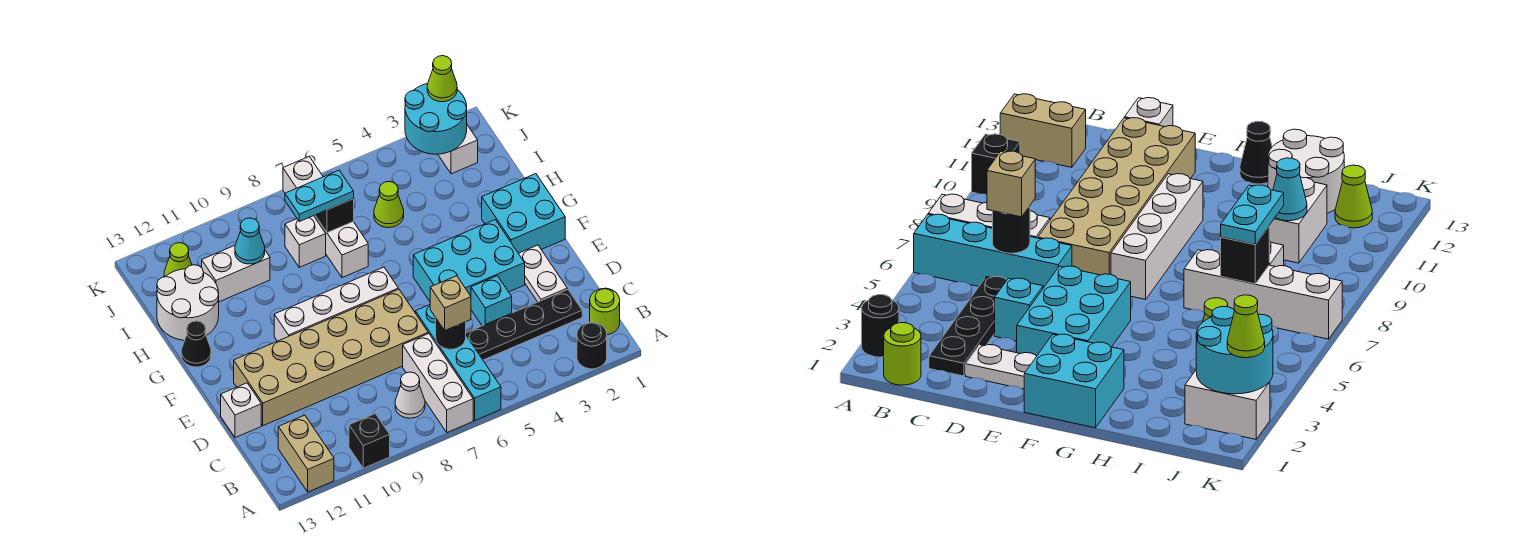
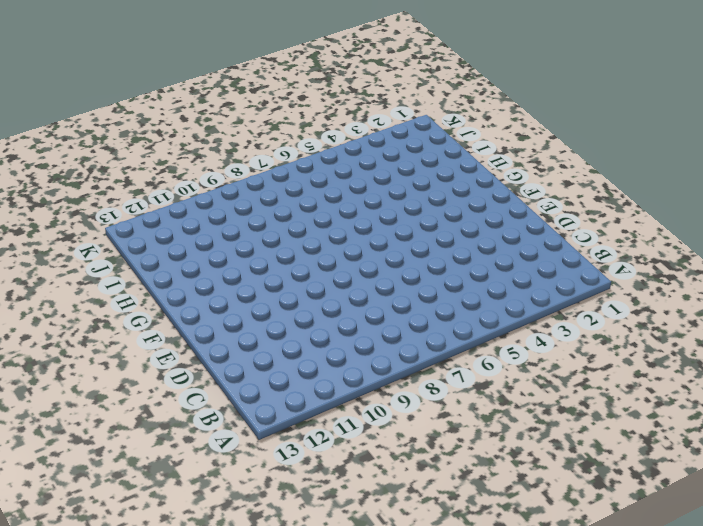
none -> black round brick A2 level 1
none -> cyan brick A6:D6 level 1
none -> white brick A7:C7 level 1
none -> black brick A10 level 1

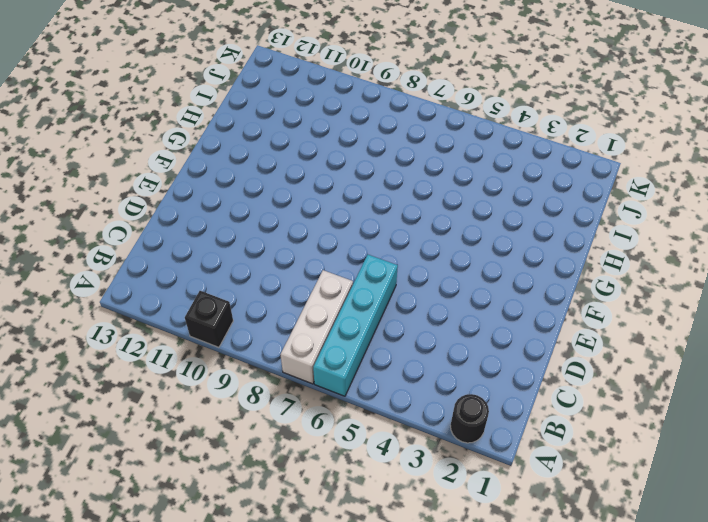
none -> tan brick A12:B12 level 1
none -> lime round brick B1 level 1
none -> white cone B8 level 1
none -> black plate C2:C5 level 1

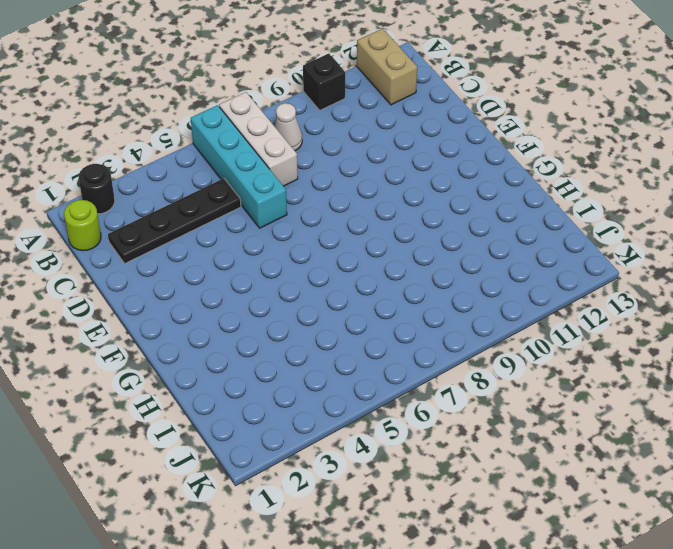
none -> white plate D2:E2 level 1
none -> cyan brick D4 level 1
none -> tan brick D7:E12 level 1
none -> white brick D13 level 1

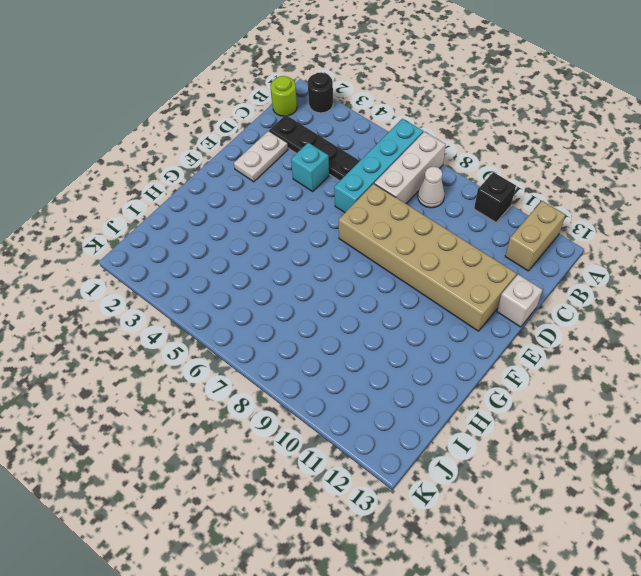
none -> cyan brick E3:F5 level 1
none -> cyan brick F1:G2 level 1
none -> white brick F7:F10 level 1
none -> black cone G13 level 1

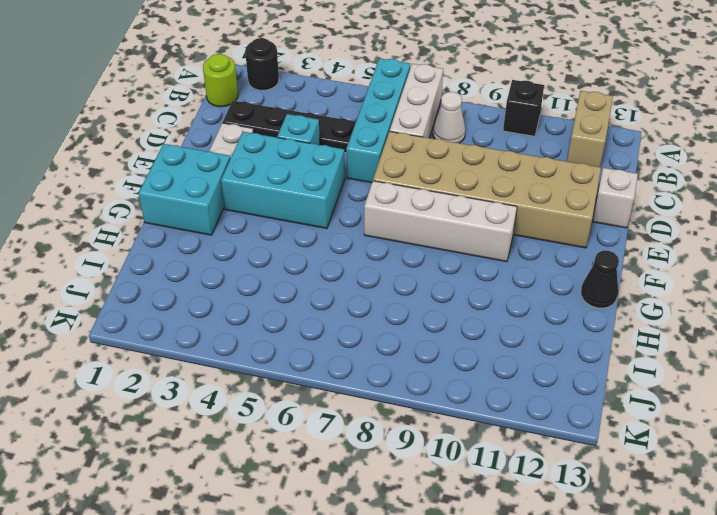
none -> white brick H7:K7 level 1
none -> white round brick H12:I13 level 1
none -> lime cone I5 level 1
none -> white brick I8 level 1

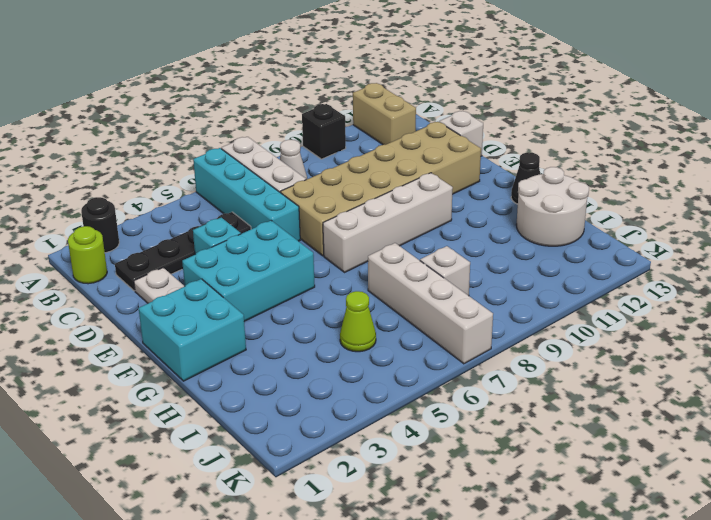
none -> white brick I10:I11 level 1
none -> white brick J2:K2 level 1
none -> lime cone J12 level 1
none -> black round brick C6 level 2

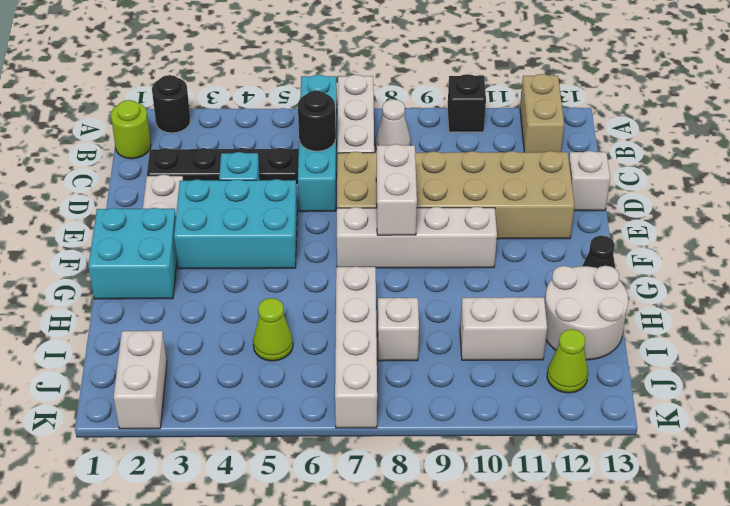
white brick E8:F8 level 2 -> none
none -> black brick I7 level 2
none -> cyan cone I10 level 2
none -> cyan round brick J2:K3 level 2
none -> tan brick C6 level 3

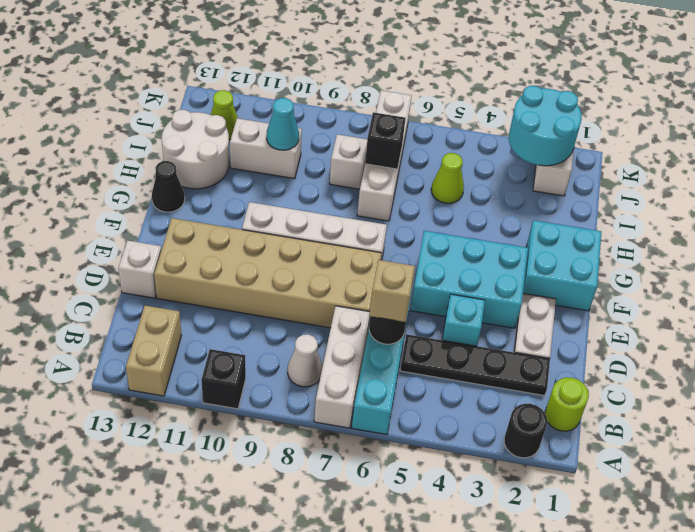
none -> cyan plate I7:I8 level 3
none -> lime cone K2 level 3

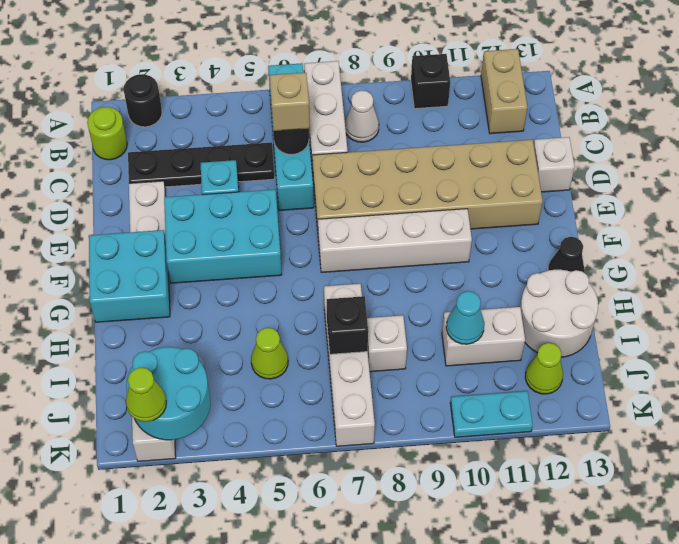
cyan plate K10:K11 level 1 -> cyan plate I7:I8 level 3

